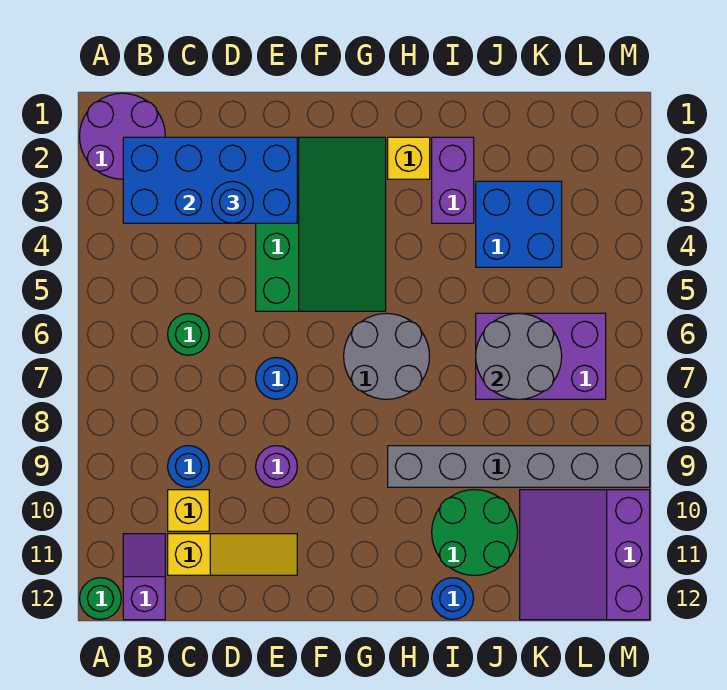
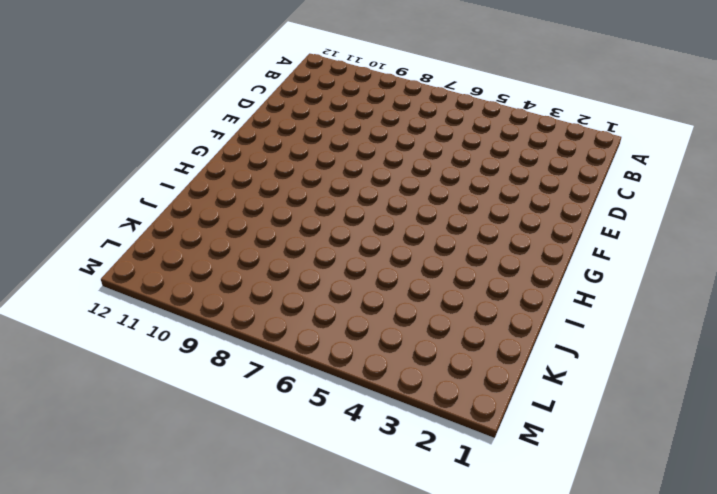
none -> purple round brick A1:B2 level 1
none -> green round brick A12 level 1
none -> purple slope B11:B12 level 1 top 12

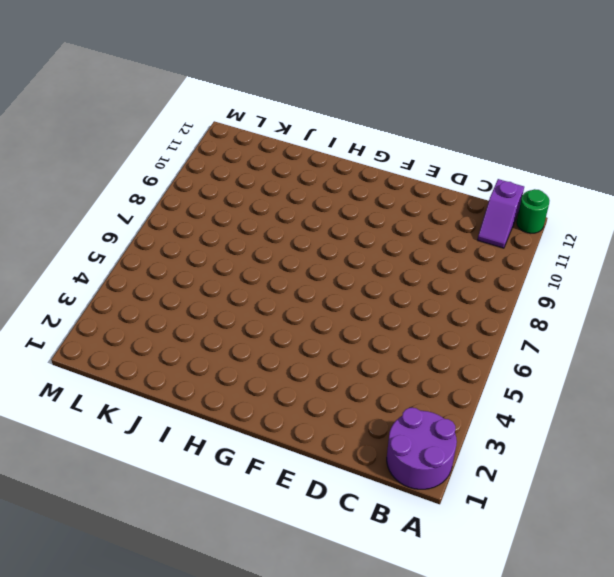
none -> green round brick C6 level 1
none -> blue round brick C9 level 1
none -> yellow brick C10 level 1

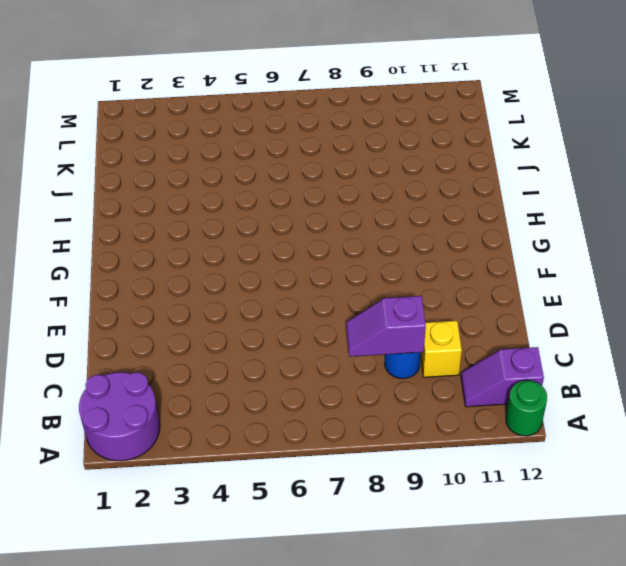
purple slope C8:C9 level 2 top 9 -> none
none -> green round brick C6 level 1
none -> yellow slope C11:E11 level 1 top C
none -> green slope E2:G5 level 1 top E

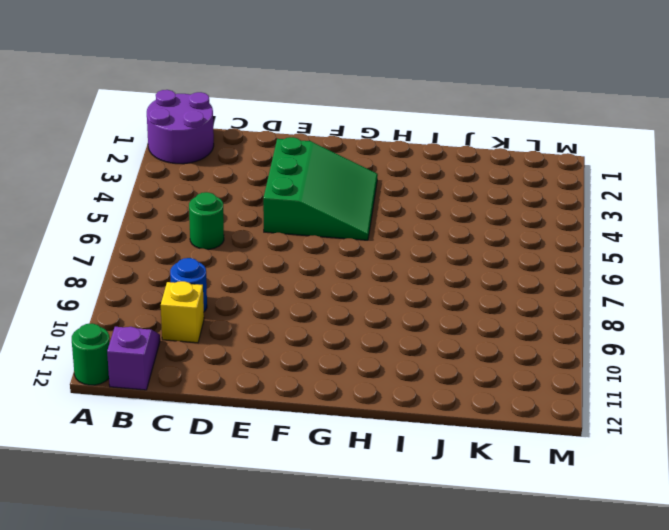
green slope E3:G5 level 1 top E -> green slope E2:G5 level 1 top E
none -> yellow slope C11:E11 level 1 top C
none -> blue round brick E7 level 1
none -> purple round brick E9 level 1

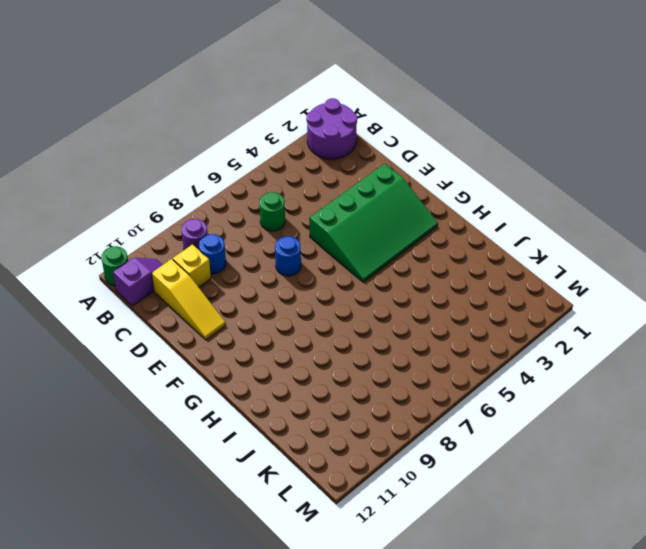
purple round brick B9 level 1 -> purple round brick E9 level 1
none -> grey round brick G6:H7 level 1
none -> yellow brick H2 level 1
none -> grey brick H9:M9 level 1

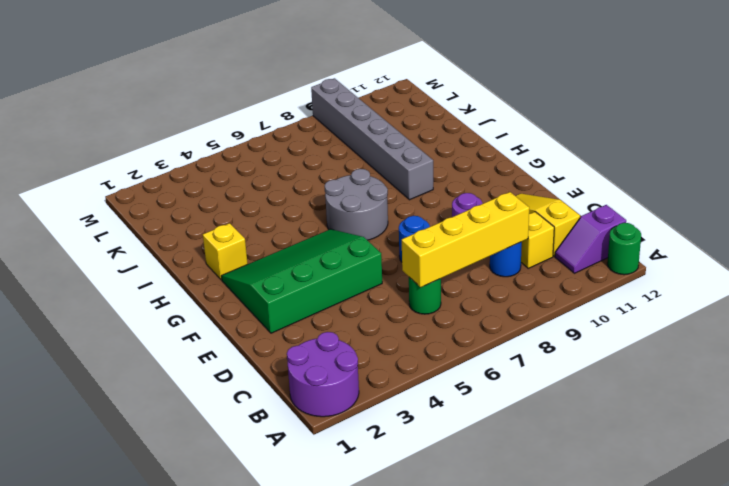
yellow brick C6:C9 level 2 -> none
none -> purple brick I2:I3 level 1
none -> green round brick I10:J11 level 1
none -> blue round brick I12 level 1

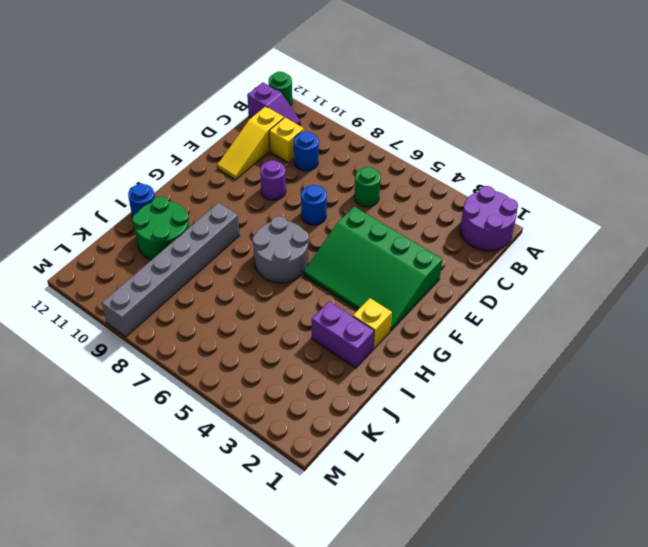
none -> blue brick J3:K4 level 1
none -> purple brick J6:L7 level 1
none -> purple slope K10:M12 level 1 top M

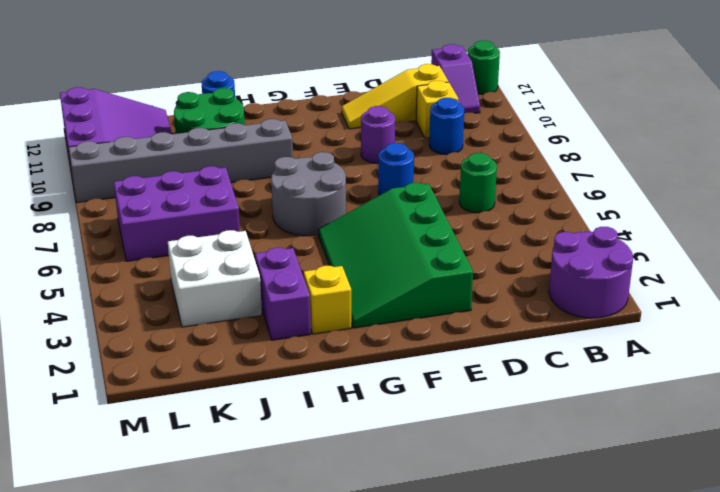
white brick J3:K4 level 1 -> blue brick J3:K4 level 1
none -> blue brick B2:E3 level 2
none -> grey round brick J6:K7 level 2
none -> blue round brick D3 level 3

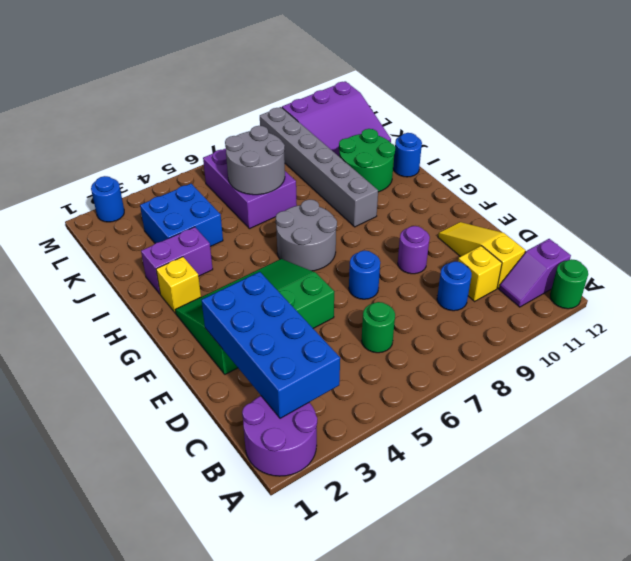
blue round brick M2 level 1 -> blue round brick D3 level 3

